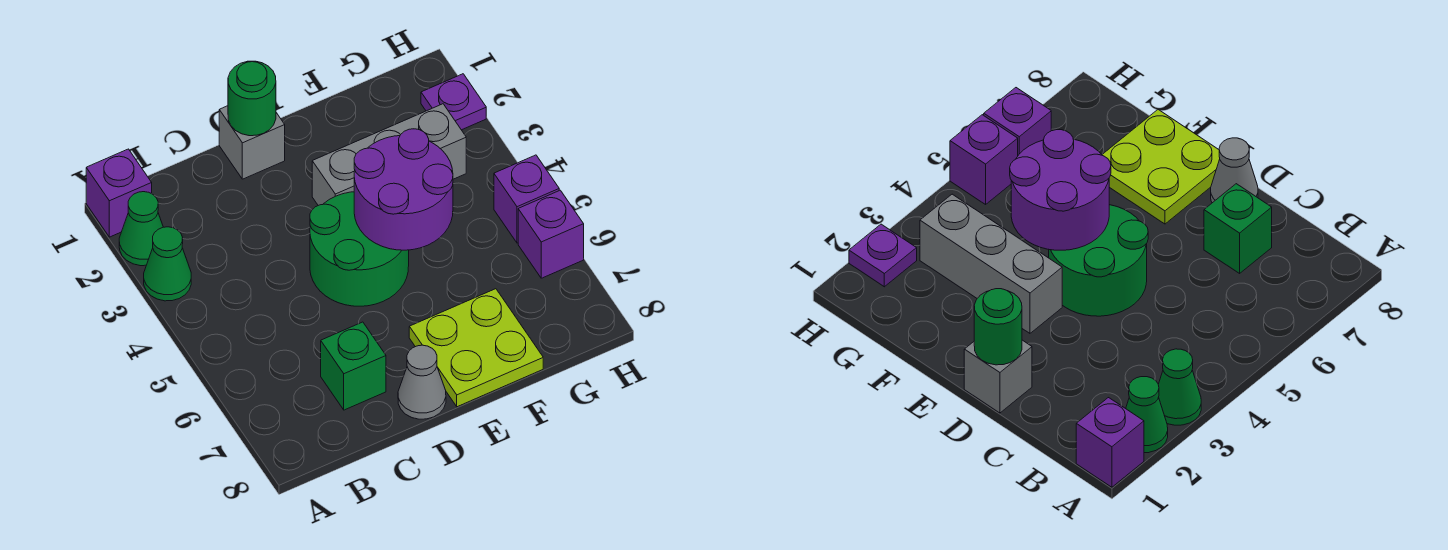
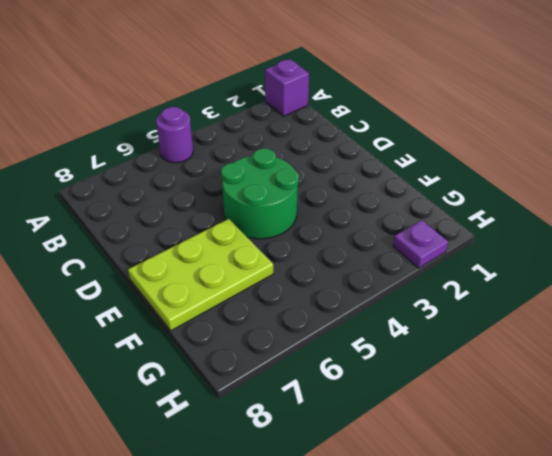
purple round brick A5 level 1 -> none
lime plate E6:F8 level 1 -> lime plate E7:F8 level 1
none -> green cone A2 level 1
none -> green cone A3 level 1
none -> green brick C7 level 1

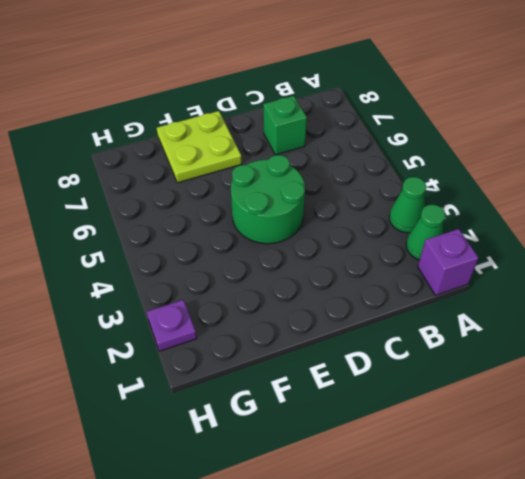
none -> grey brick D1 level 1
none -> grey cone D8 level 1
none -> grey brick E3:G3 level 1

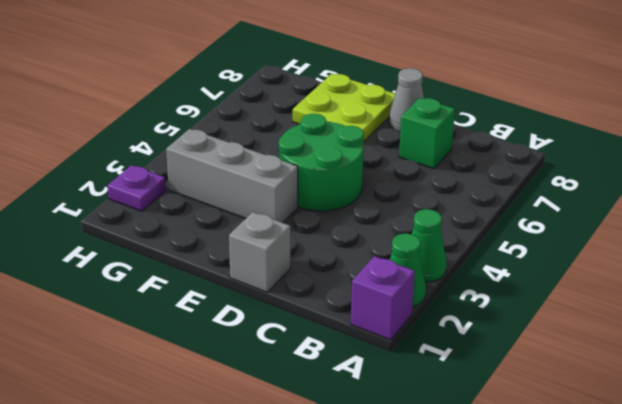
none -> purple brick H5 level 1
none -> purple brick H6 level 1
none -> green round brick D1 level 2

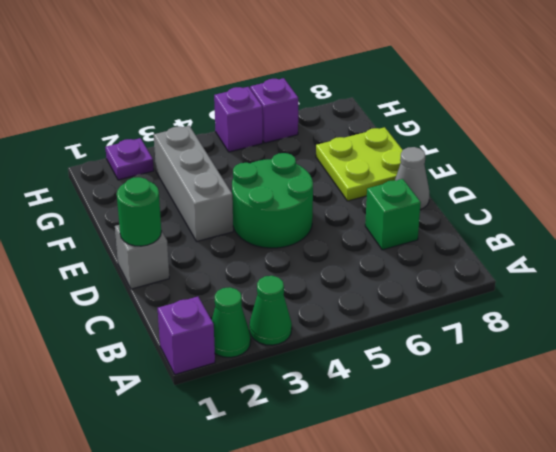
none -> purple round brick E4:F5 level 2

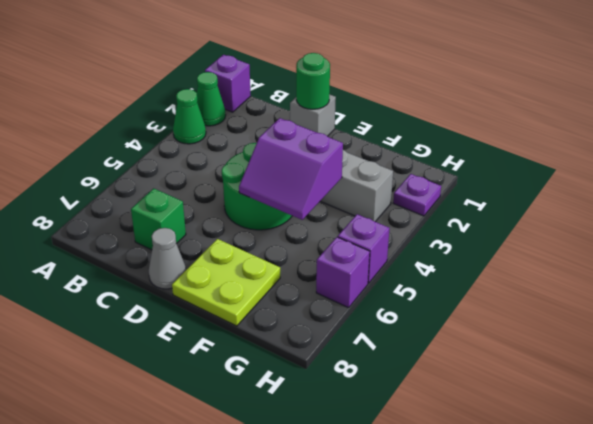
purple slope E4:F5 level 2 top 4 -> purple round brick E4:F5 level 2

